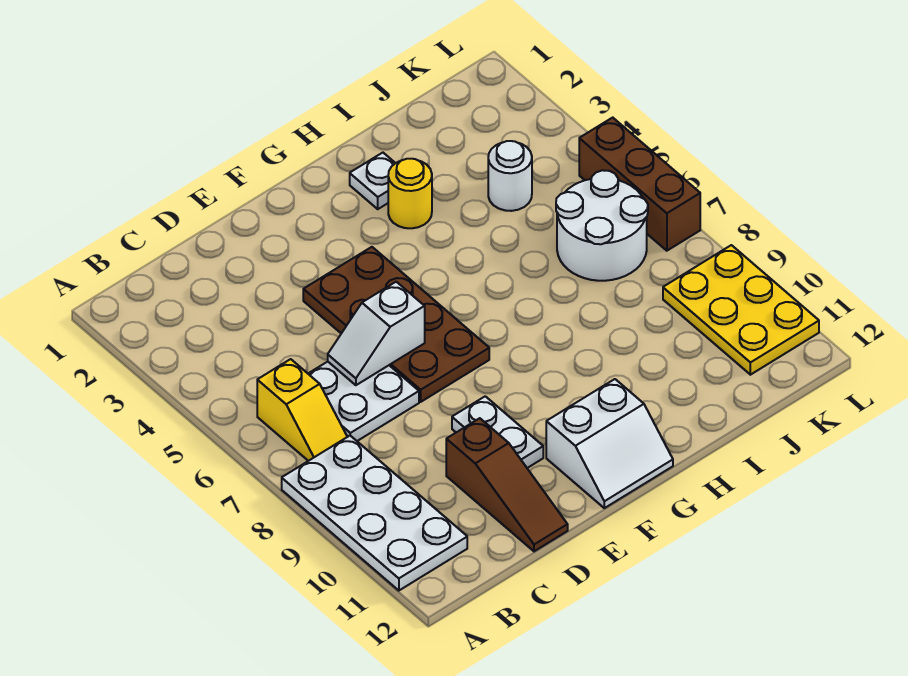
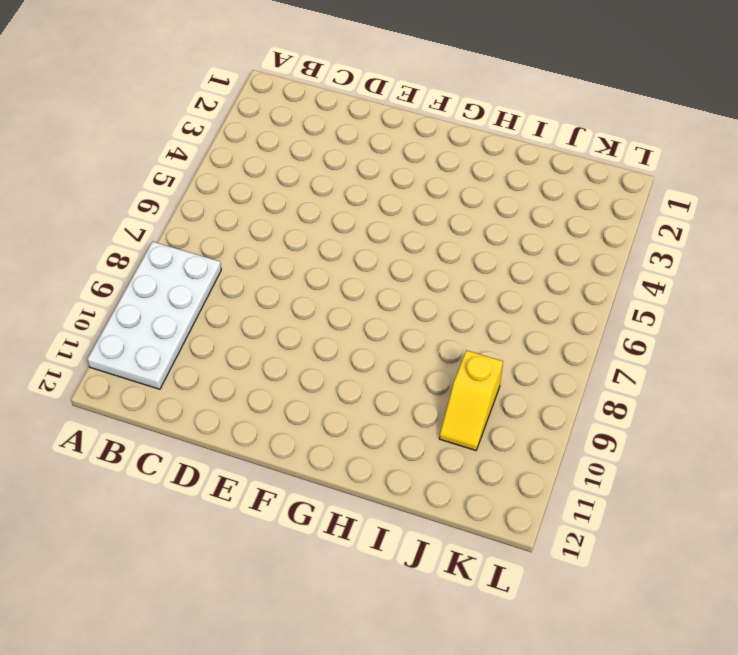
yellow slope J9:J10 level 1 top 9 -> yellow slope B6:B7 level 1 top 6
none -> white plate C6:D7 level 1
none -> brown slope D10:D12 level 1 top 10
none -> brown plate E4:F7 level 1

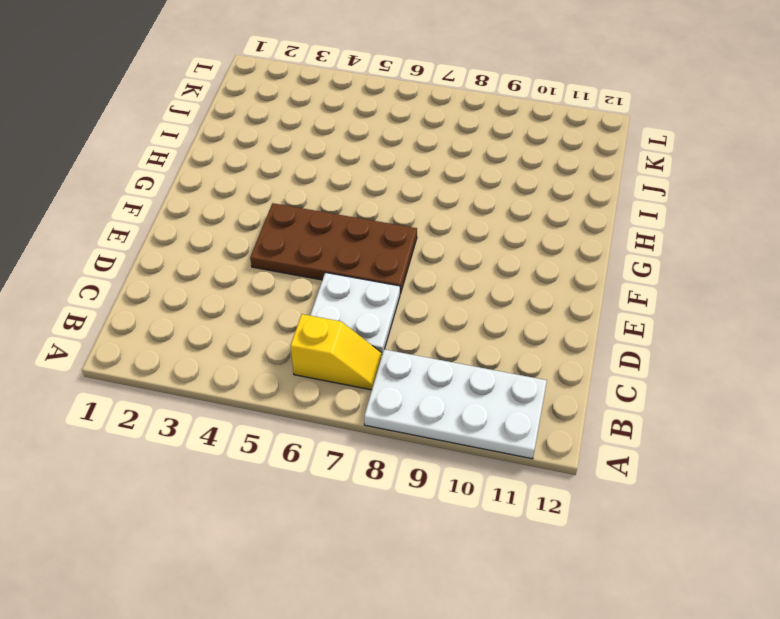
none -> brown slope D10:D12 level 1 top 10
none -> white plate E9:E10 level 1
none -> white slope F11:G12 level 1 top 11

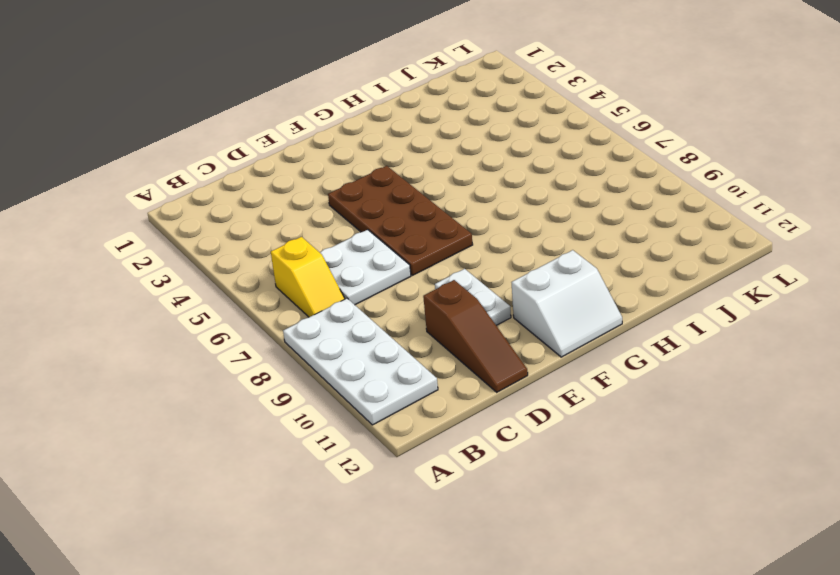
none -> white plate H2 level 1
none -> yellow round brick H3 level 1
none -> white round brick J4 level 1

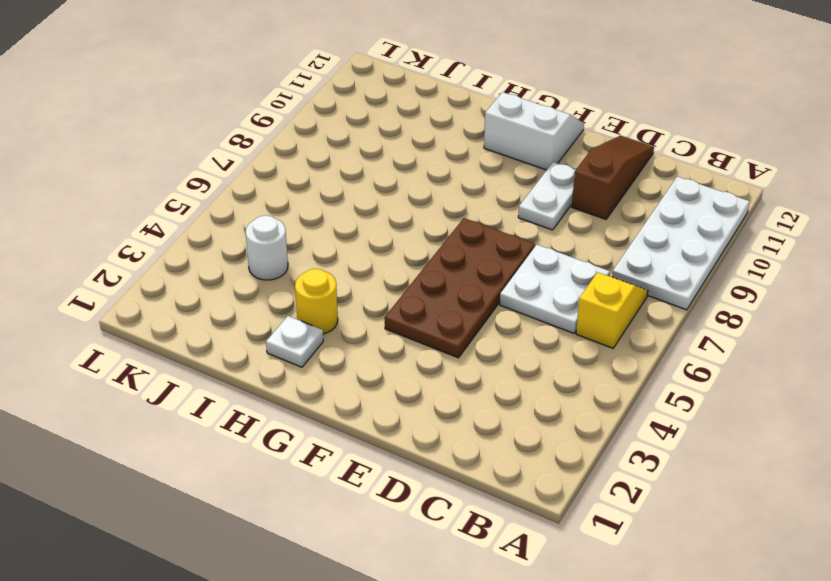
none -> white round brick J6:K7 level 1
none -> yellow plate K9:L11 level 1
none -> brown brick L5:L7 level 1

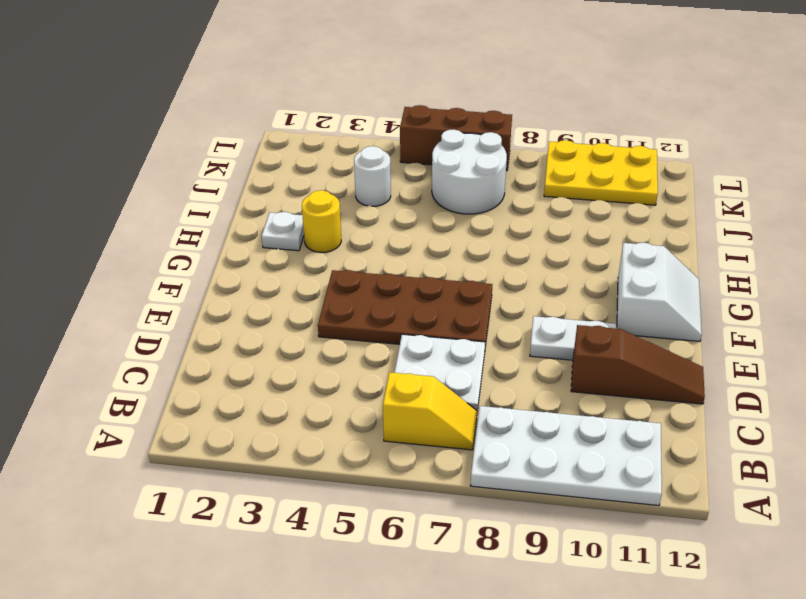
none -> white slope D6:E6 level 2 top E

